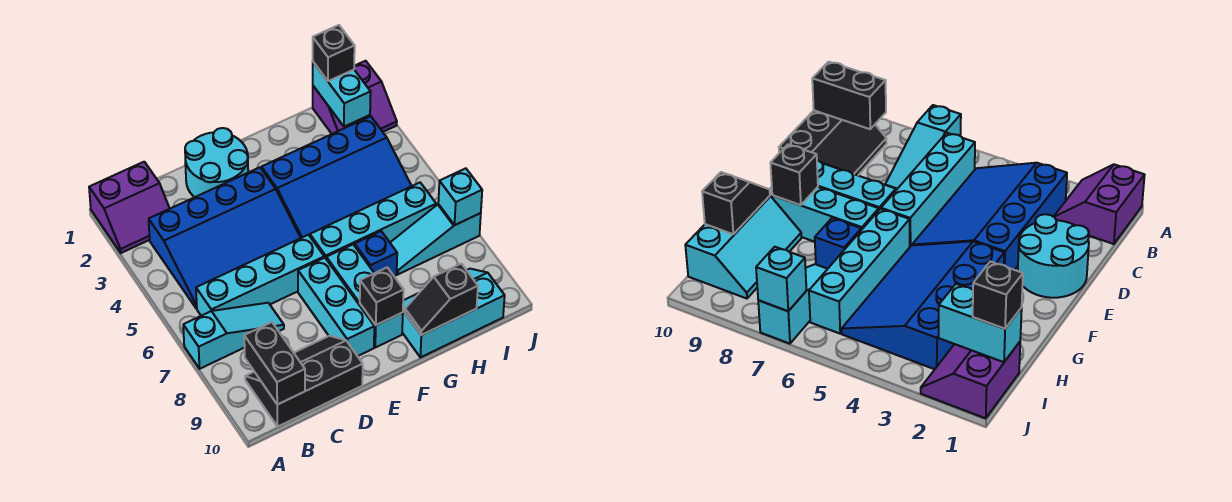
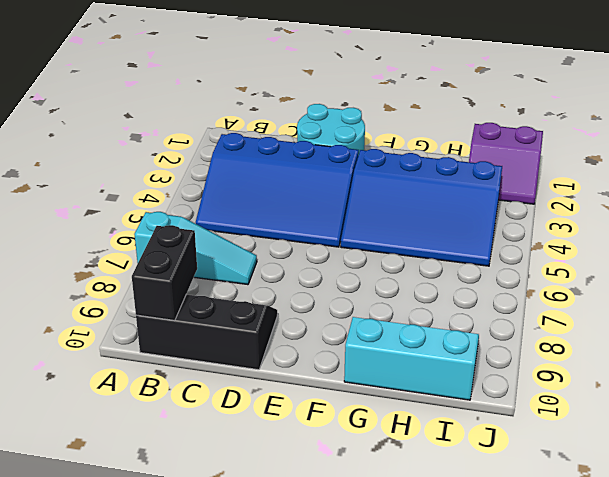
none -> purple slope A1:B2 level 1 top 1
none -> cyan brick B6:E6 level 1
none -> cyan brick E7:E9 level 1

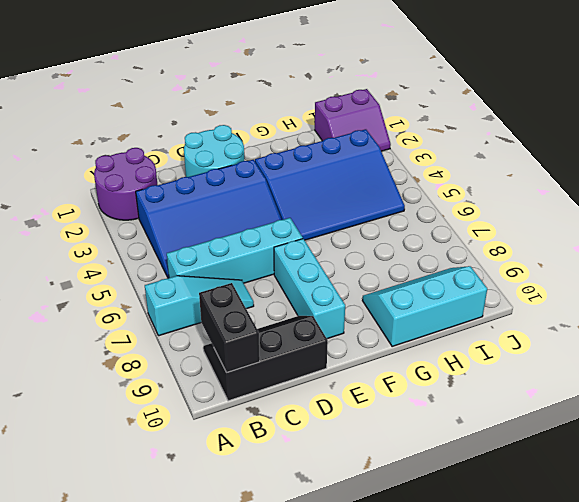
purple round brick A1:B2 level 1 -> purple slope A1:B2 level 1 top 1
none -> cyan brick F6:I6 level 1
none -> cyan brick F7:F9 level 1
none -> blue brick G7 level 1

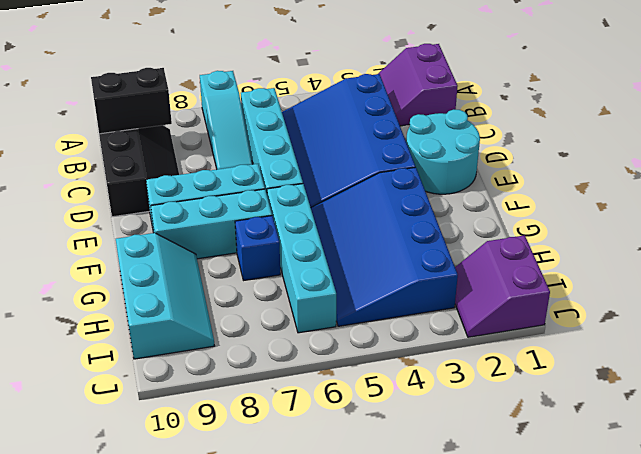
none -> cyan slope H7:J7 level 1 top J
none -> black brick F9 level 2
none -> black slope G10:H10 level 2 top H

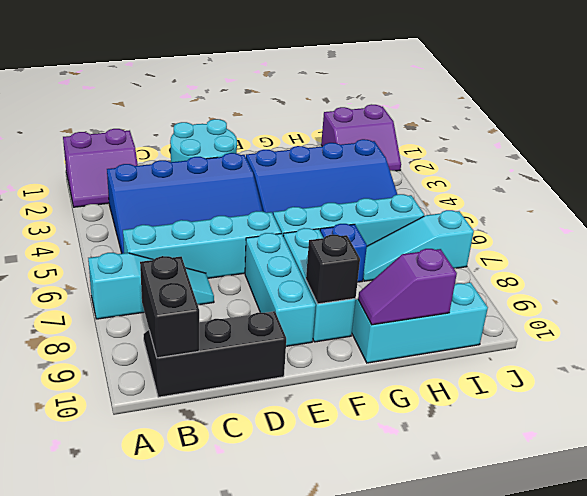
purple slope G10:H10 level 2 top H -> black slope G10:H10 level 2 top H
none -> cyan brick I1:I2 level 2
none -> cyan brick J7 level 2
none -> black brick I1 level 3

